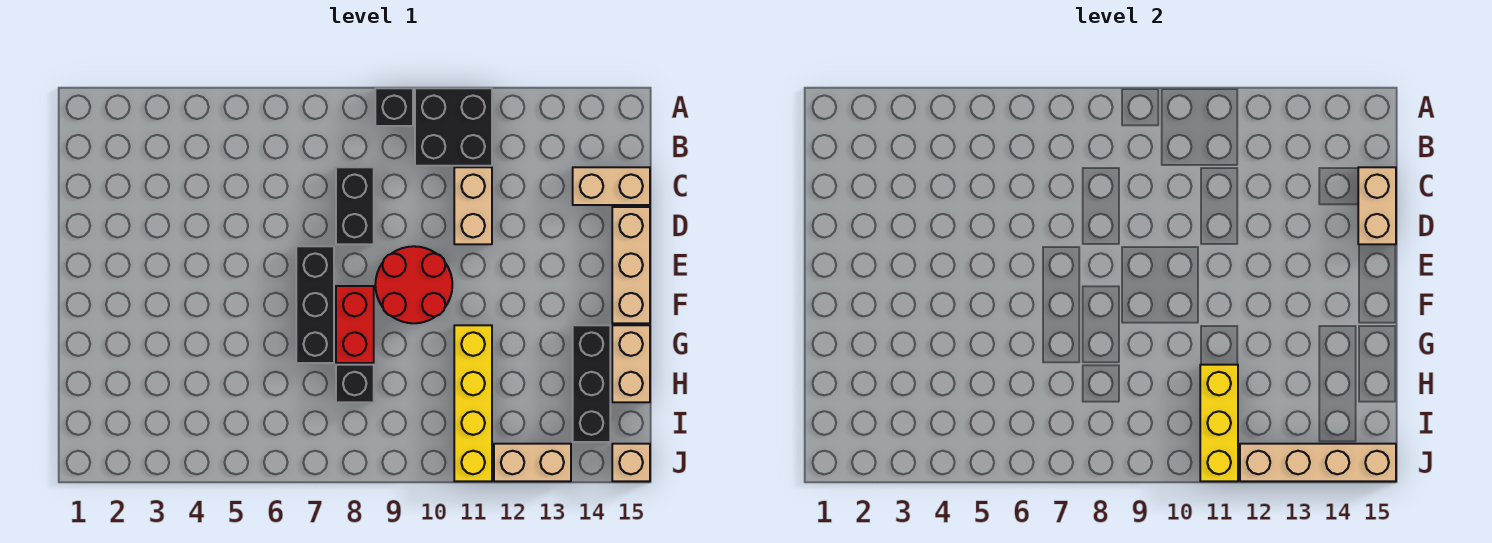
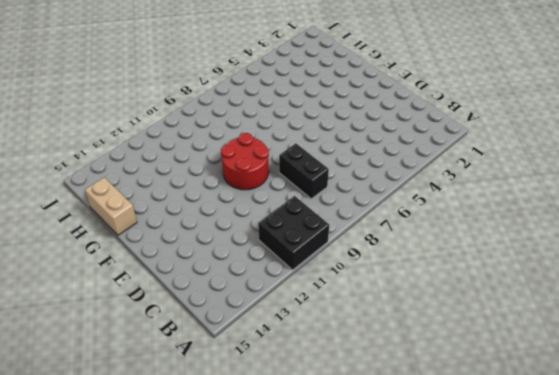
none -> black brick A9 level 1
none -> tan brick C11:D11 level 1
none -> tan brick C14:C15 level 1

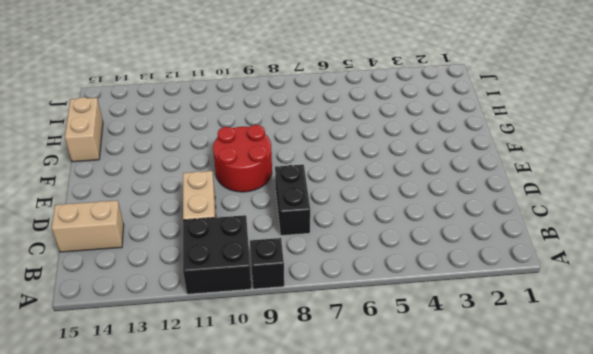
none -> tan brick D15:F15 level 1
none -> black brick E7:G7 level 1
none -> red brick F8:G8 level 1

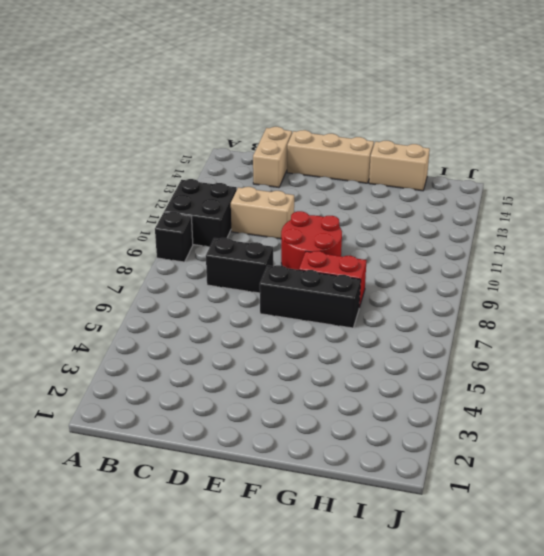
none -> yellow brick G11:J11 level 1
none -> black brick G14:I14 level 1
none -> black brick H8 level 1

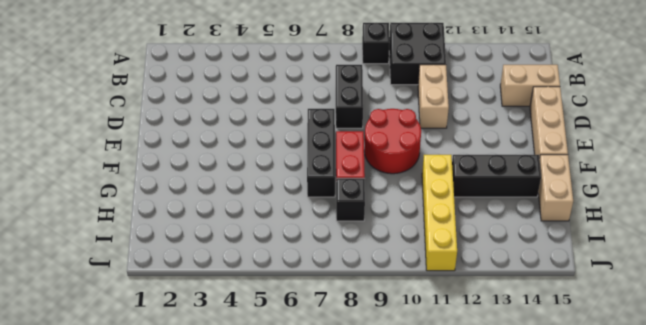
black brick G12:G14 level 1 -> black brick G14:I14 level 1
none -> tan brick J12:J13 level 1
none -> tan brick J15 level 1
none -> tan brick C15:D15 level 2

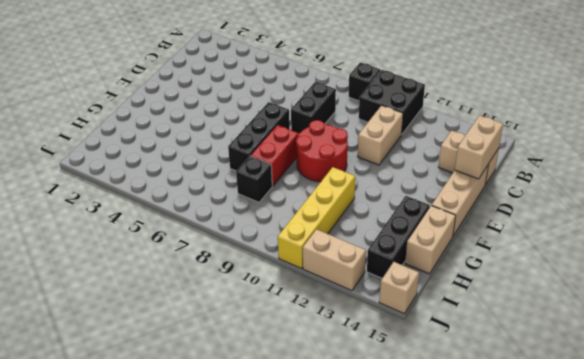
none -> yellow brick H11:J11 level 2
none -> tan brick J12:J15 level 2

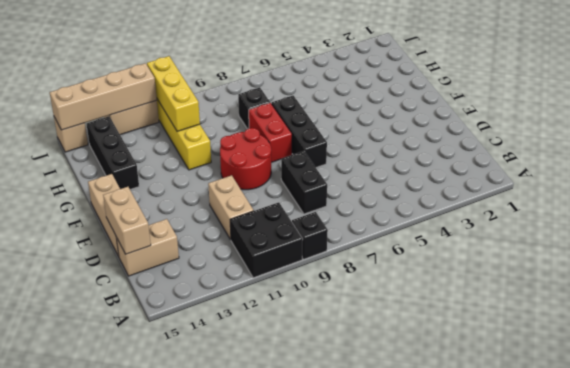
none -> tan brick G15:H15 level 1

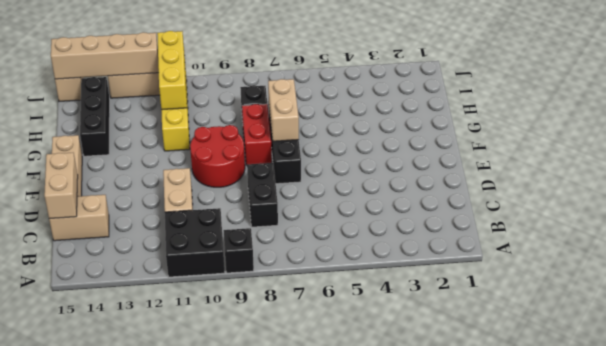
tan brick F7:G7 level 2 -> tan brick G15:H15 level 1

